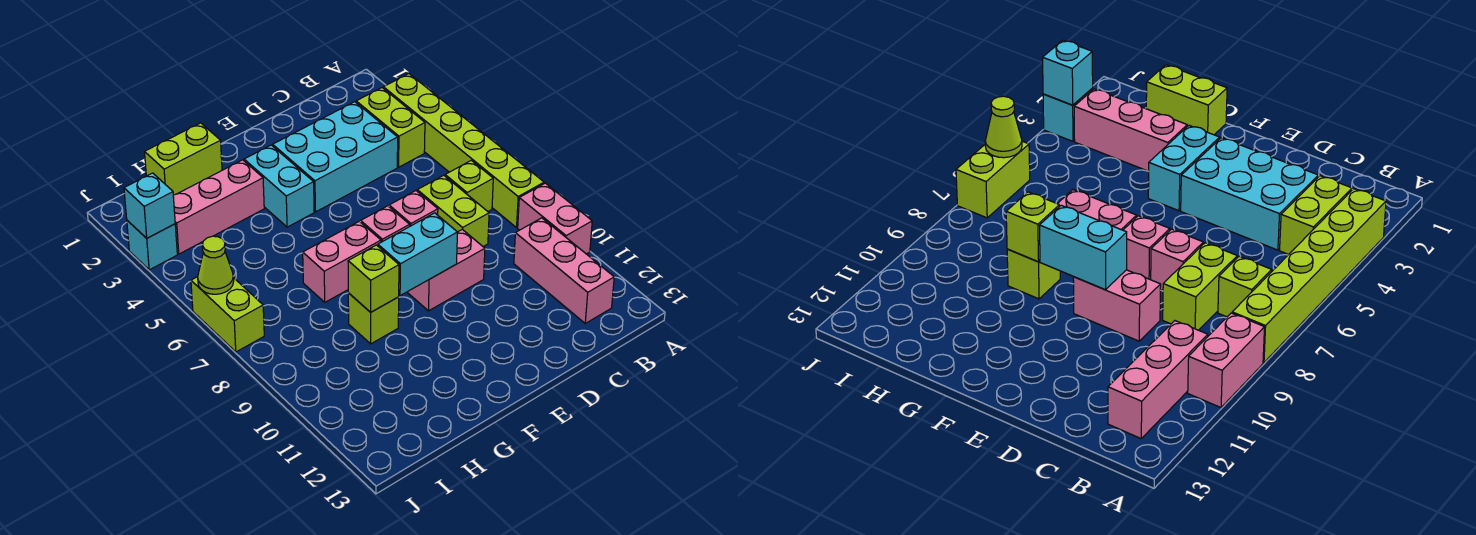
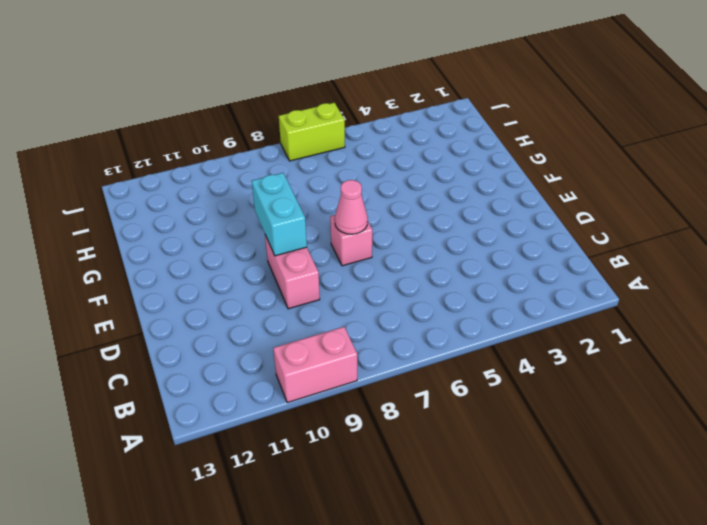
pink cone E7 level 2 -> none
none -> lime brick A3:A8 level 1
none -> lime brick B3:B4 level 1
none -> lime brick B7 level 1

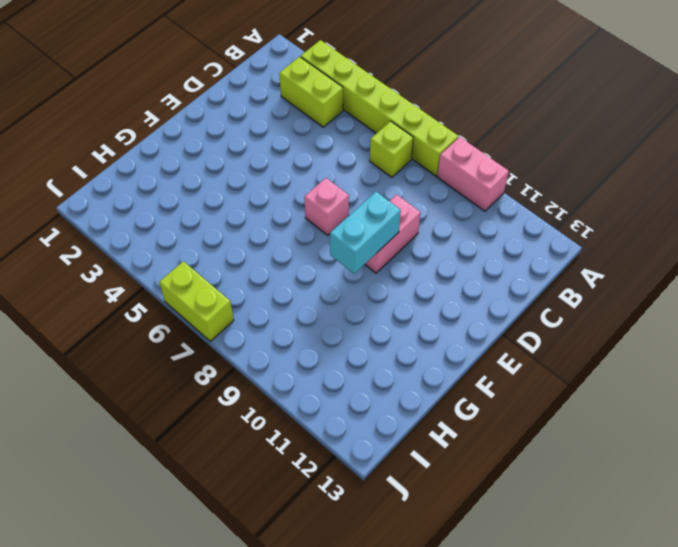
none -> pink brick B10:B12 level 1
none -> cyan brick C3:E4 level 1
none -> lime brick C7:C8 level 1

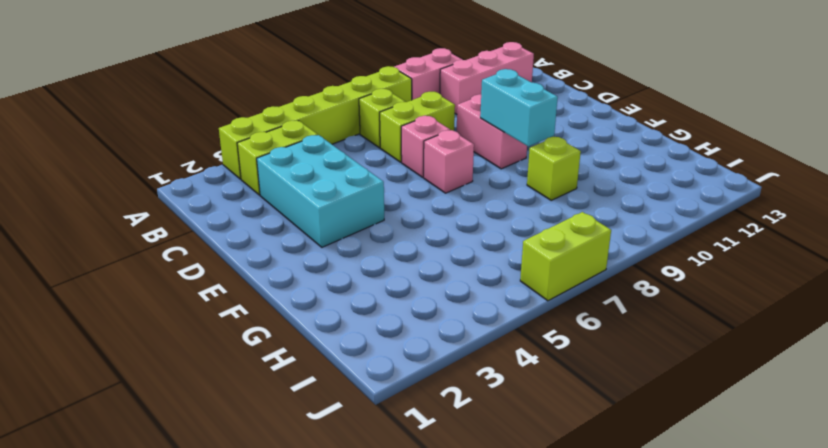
none -> cyan brick F3:F4 level 1
none -> pink brick F7:G7 level 1
none -> lime brick G1:H1 level 1

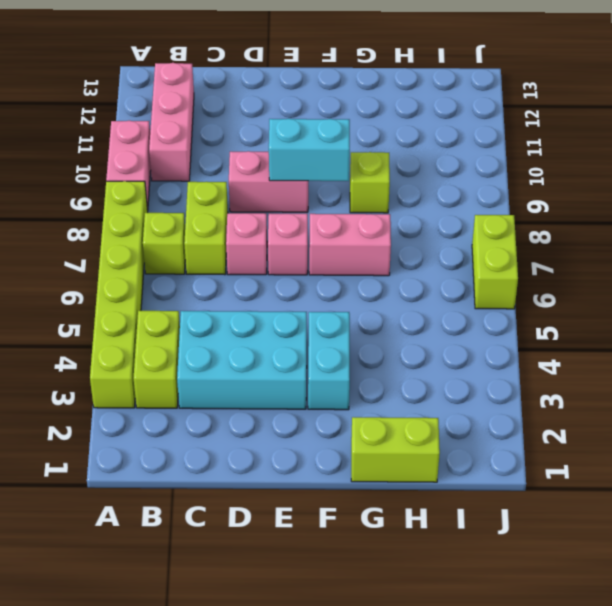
none -> pink brick G3:I3 level 1
none -> cyan brick J3 level 1
none -> lime brick G9 level 2

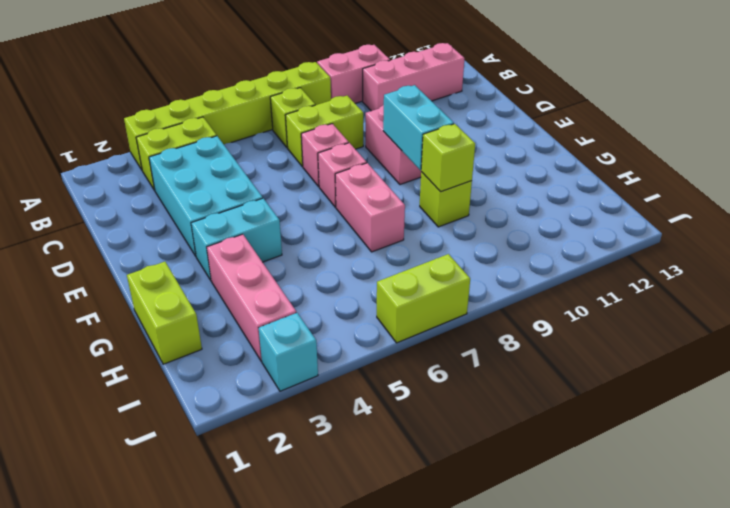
none -> cyan brick J3 level 2
none -> lime cone J6 level 2

